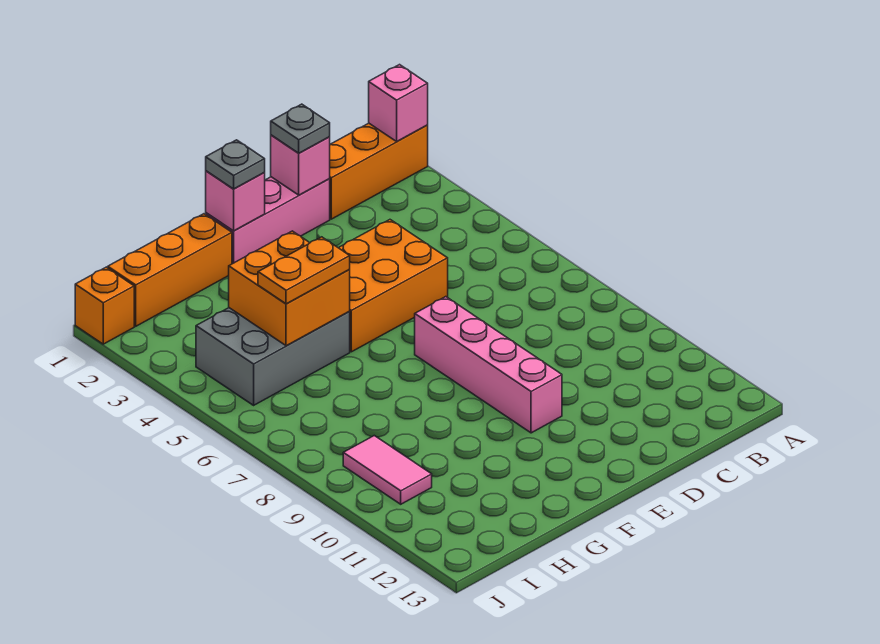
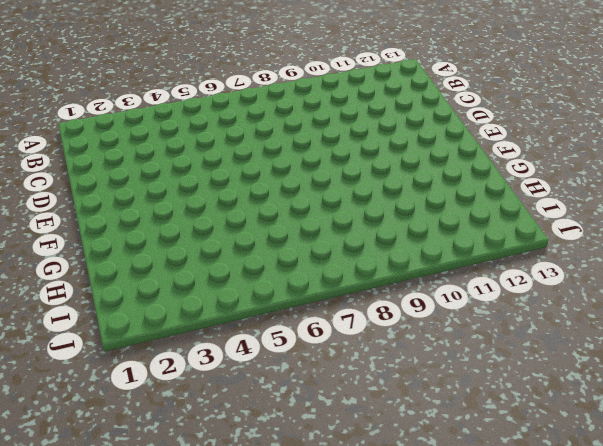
none -> orange brick A1:C1 level 1
none -> pink brick D1:F1 level 1
none -> orange brick D4:F5 level 1

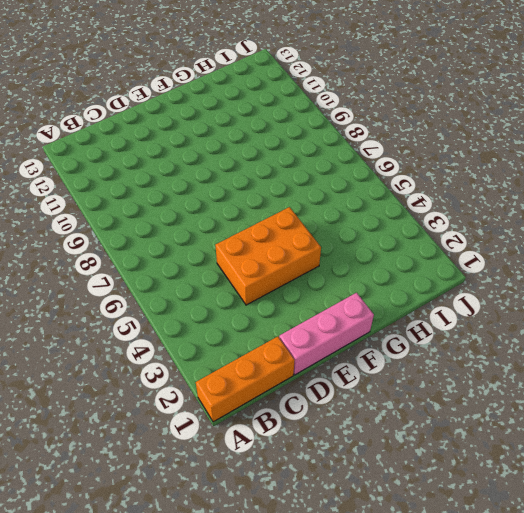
none -> pink brick E7:E10 level 1
none -> orange brick G1:I1 level 1
none -> grey brick G4:I5 level 1

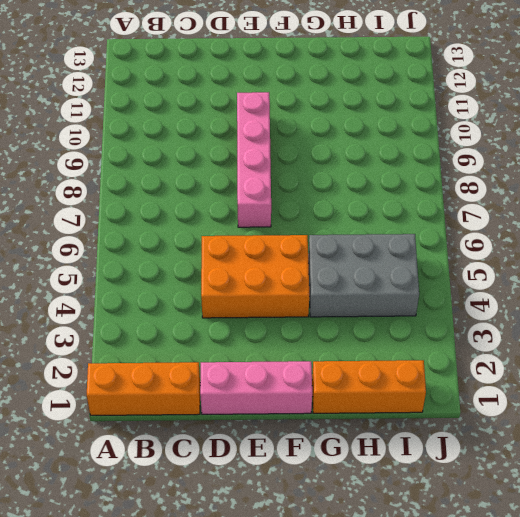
none -> pink tile I9:I10 level 1
none -> orange brick J1 level 1
none -> pink brick A1 level 2

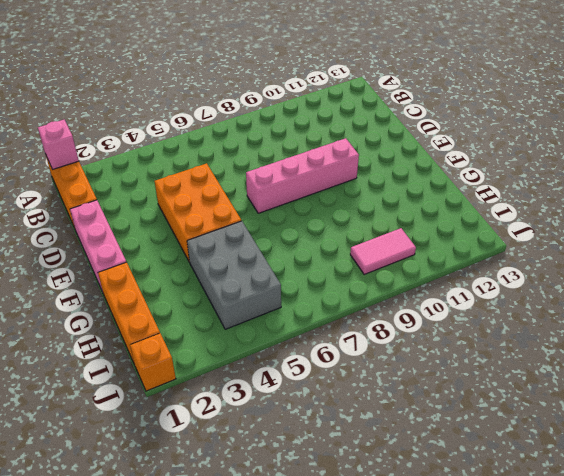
none -> pink brick D1 level 2
none -> pink brick F1 level 2
none -> orange brick G4:H5 level 2

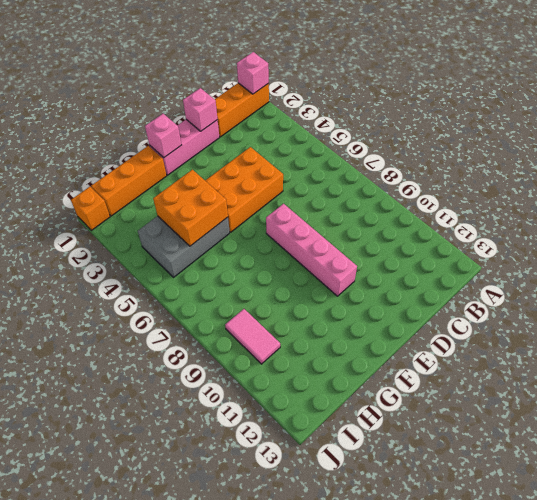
none -> grey plate D1 level 3
none -> grey plate F1 level 3
none -> orange plate G5:H5 level 3

